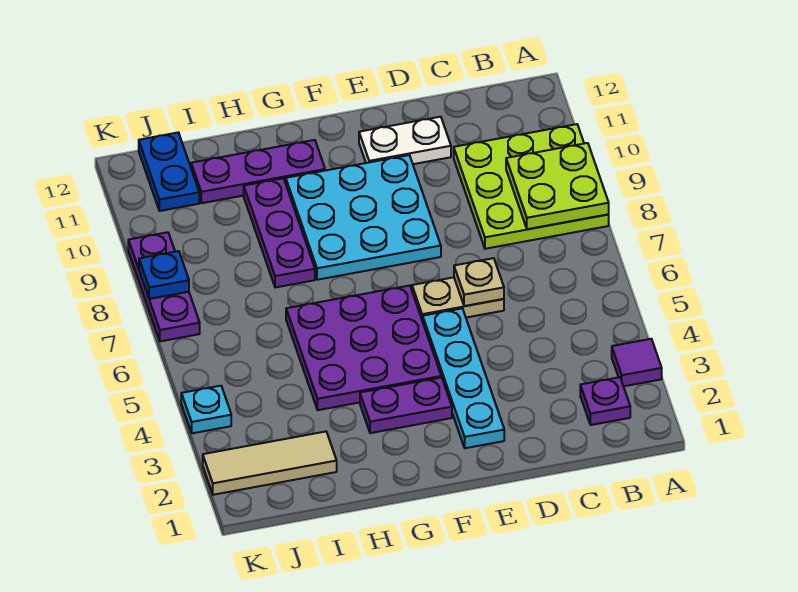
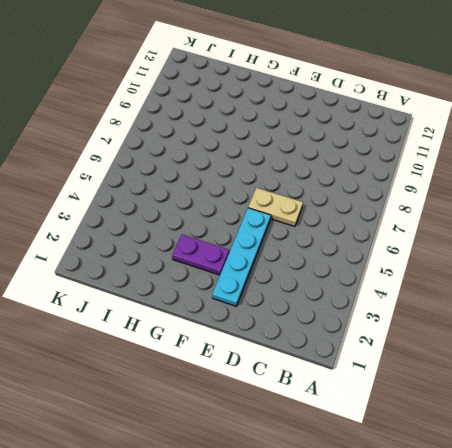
none -> purple tile A3 level 1
none -> lime plate A8:C10 level 1
none -> purple plate B2 level 1

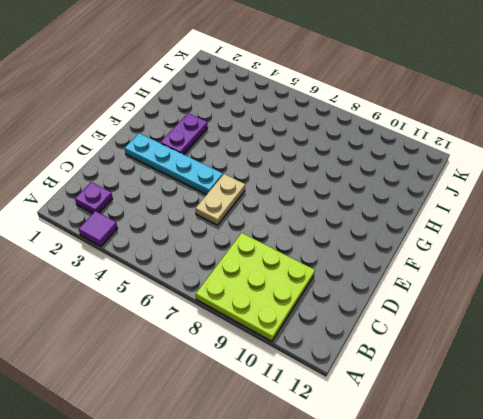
none -> white plate D11:E11 level 1
none -> cyan plate E8:G10 level 1
none -> purple plate F4:H6 level 1

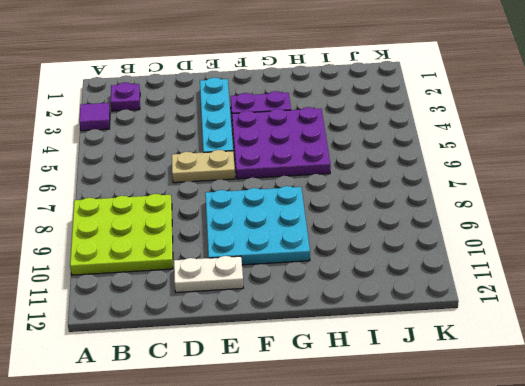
none -> purple plate G11:I11 level 1
none -> purple plate H8:H10 level 1
none -> tan tile I2:K2 level 1

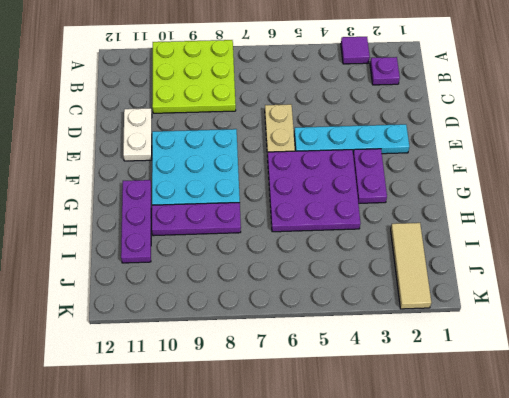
none -> blue plate J11:J12 level 1
none -> cyan plate K4 level 1
none -> purple plate K7:K9 level 1

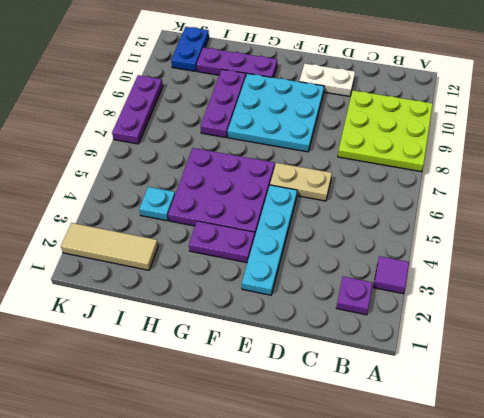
cyan plate I4 level 1 -> cyan plate K4 level 1
none -> lime plate A8:B9 level 2
none -> tan plate D6 level 2
none -> blue plate K8 level 2

